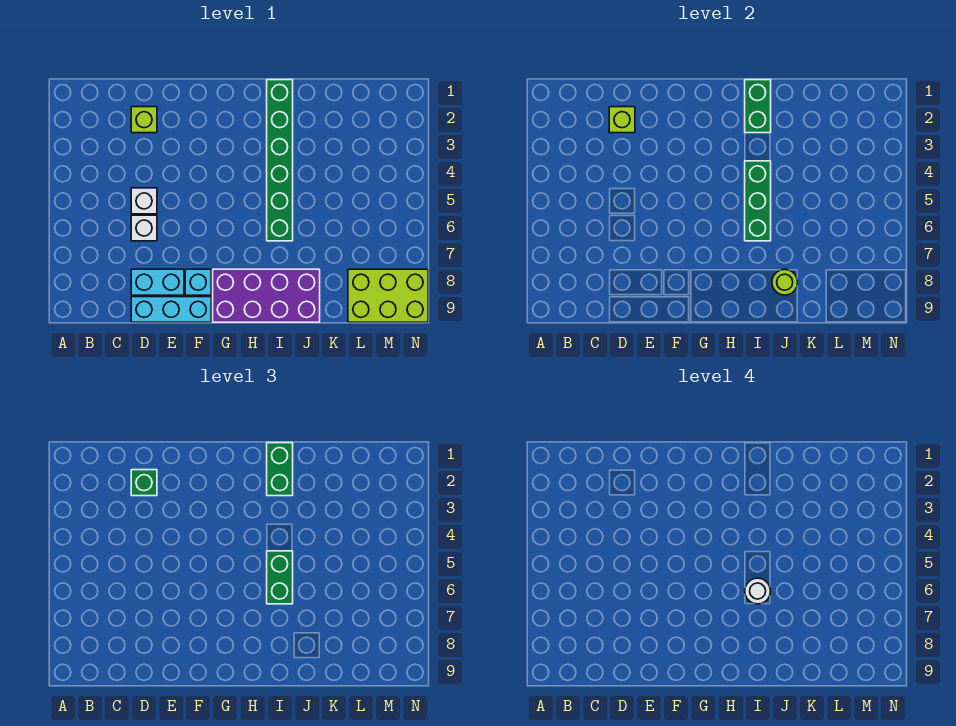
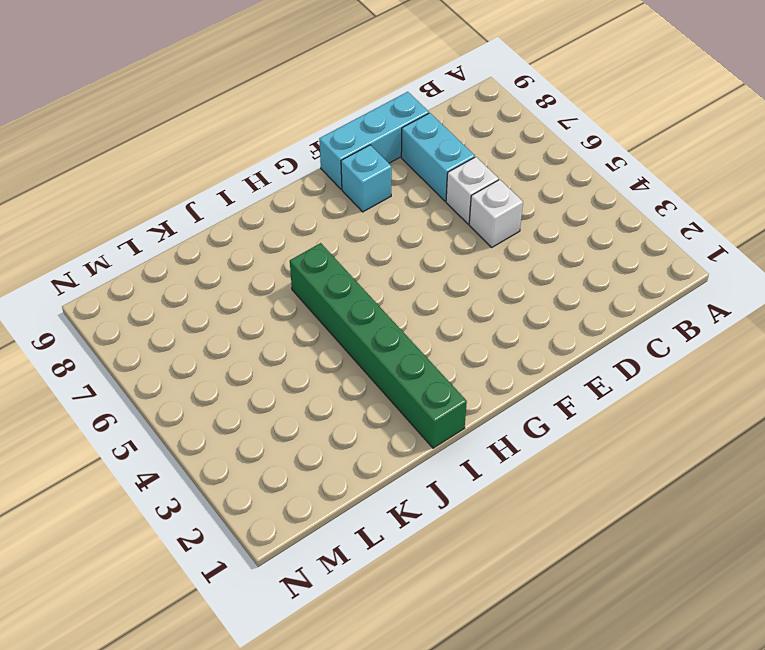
cyan brick D7:D8 level 1 -> cyan brick D8:E8 level 1
none -> lime brick D2 level 1
none -> purple brick G8:J9 level 1
none -> lime brick L8:N9 level 1

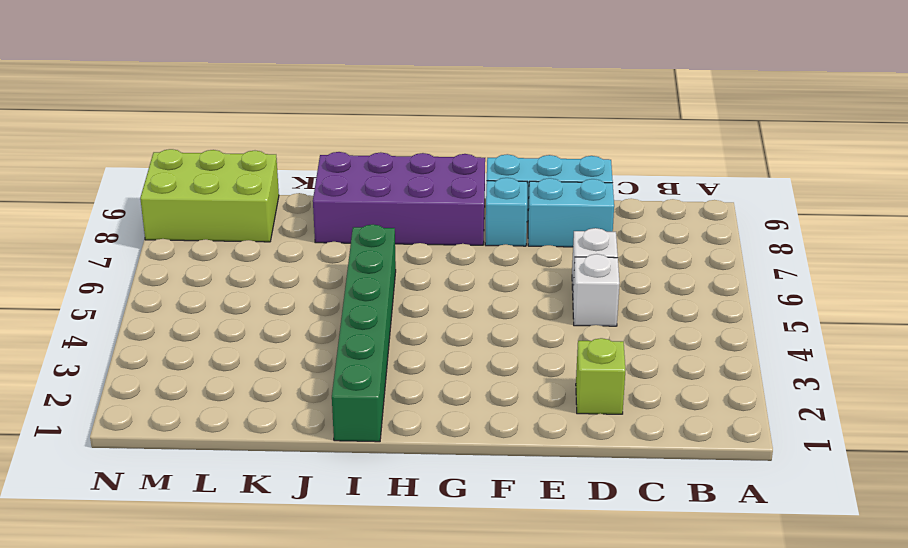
none -> lime brick D2 level 2
none -> green brick I1:I2 level 2
none -> green brick I4:I6 level 2

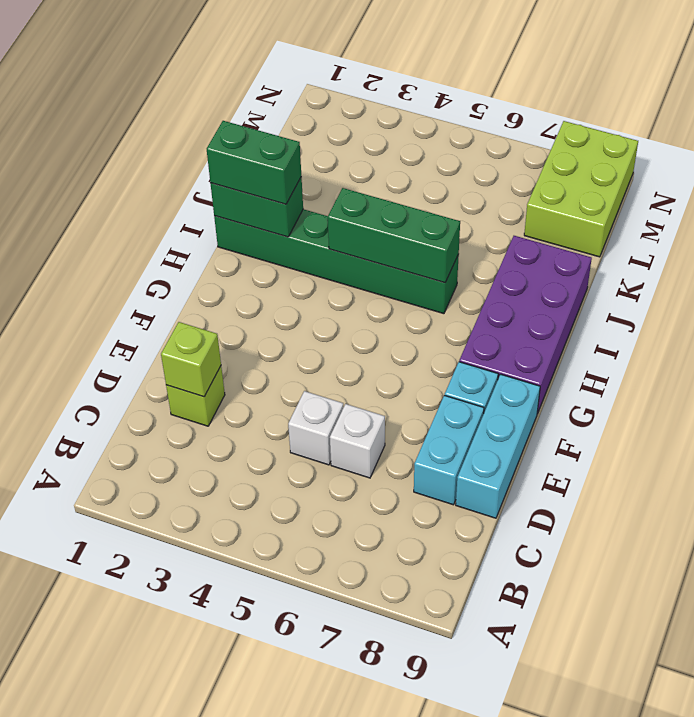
none -> lime round brick J8 level 2
none -> green brick D2 level 3
none -> green brick I5:I6 level 3

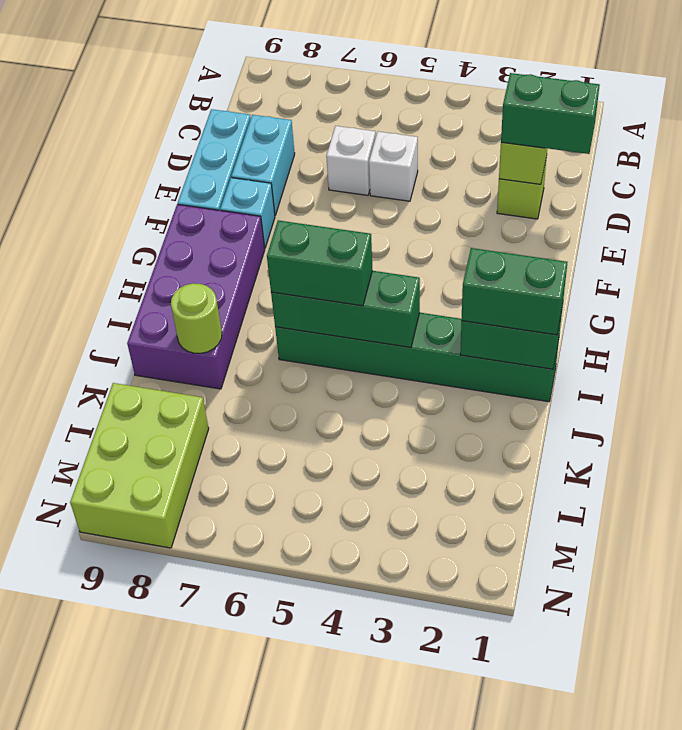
green brick D1:D2 level 3 -> green brick D2 level 3
none -> white round brick I6 level 4

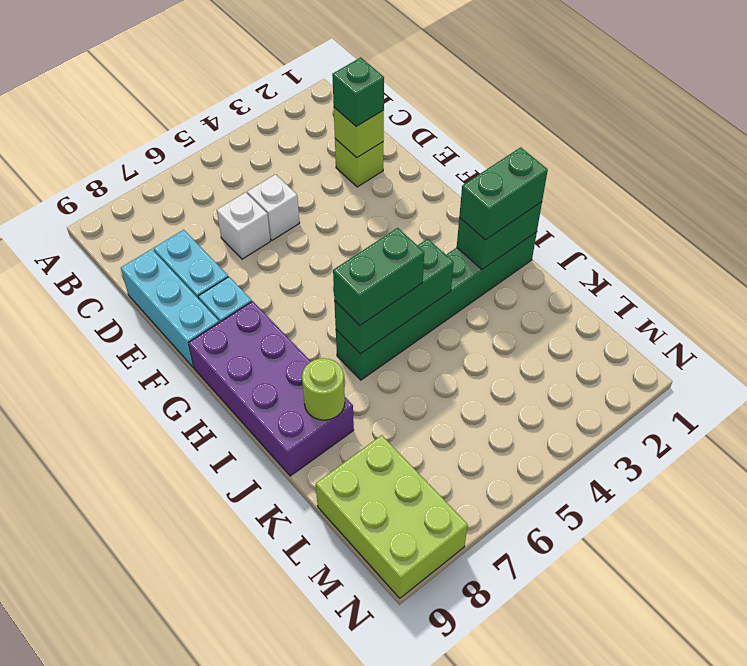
none -> white round brick I6 level 4

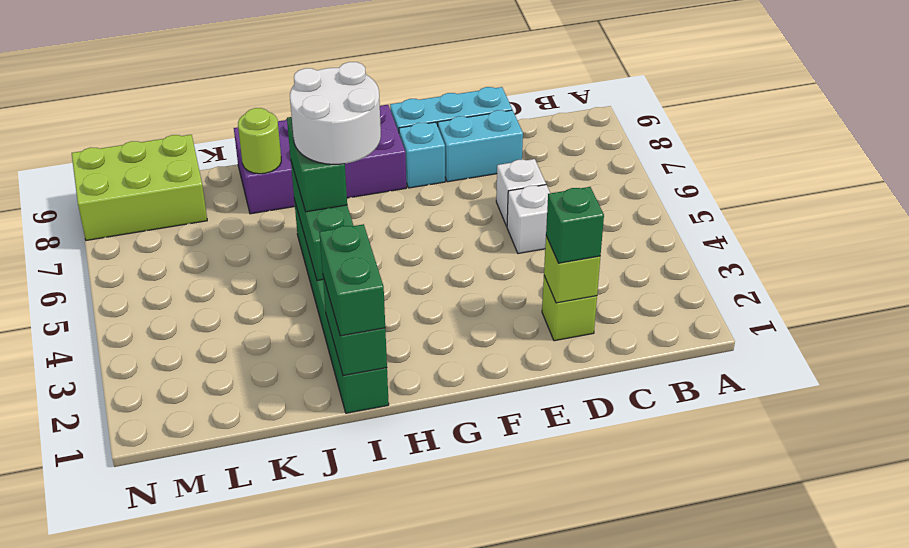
white round brick H5:I6 level 4 -> white round brick I6 level 4

